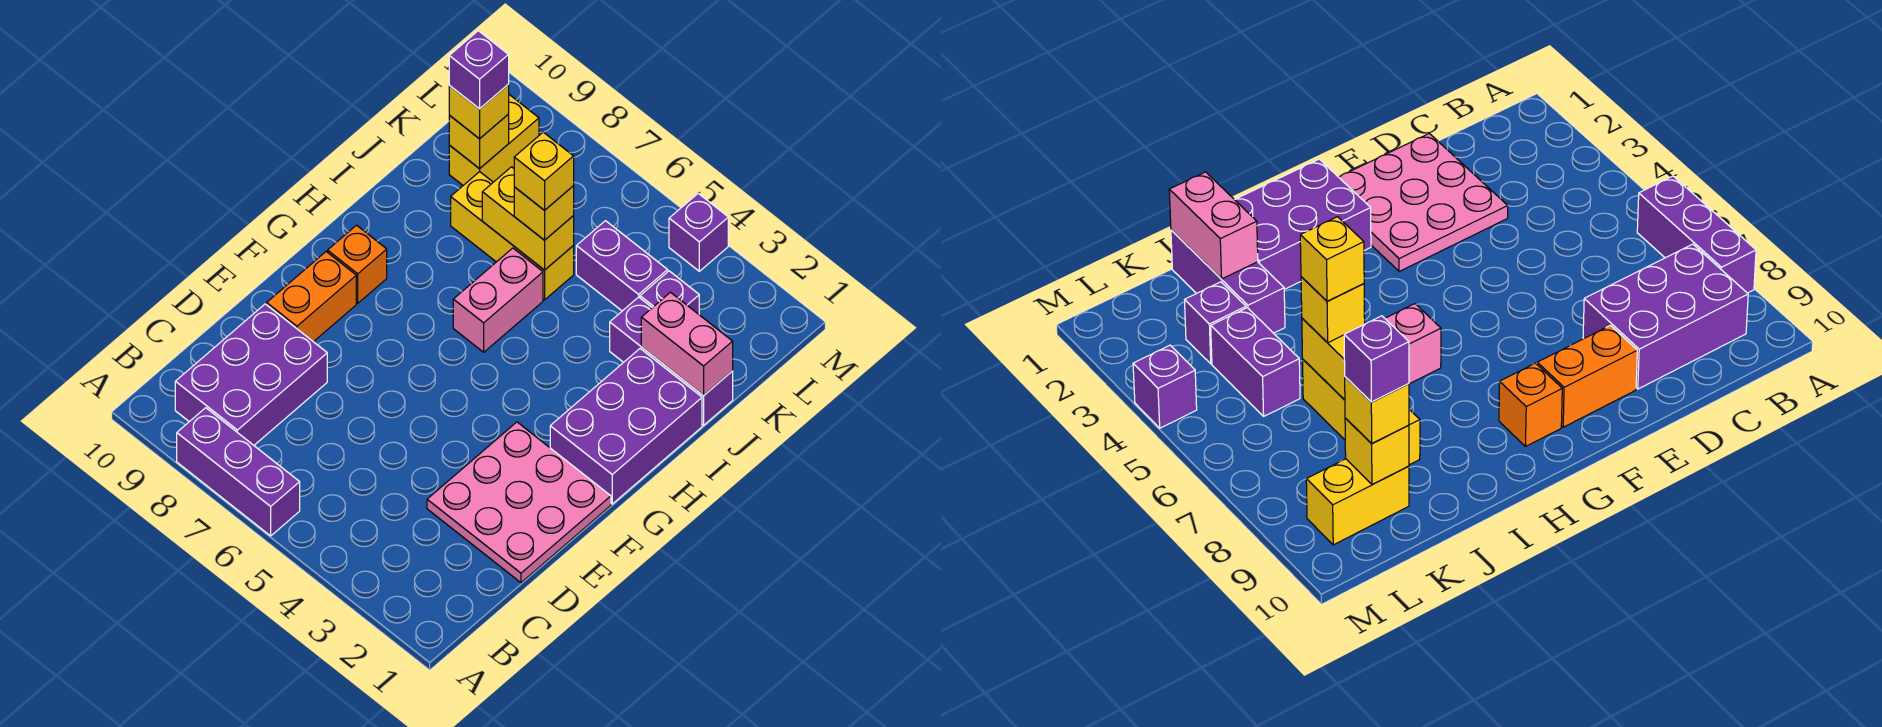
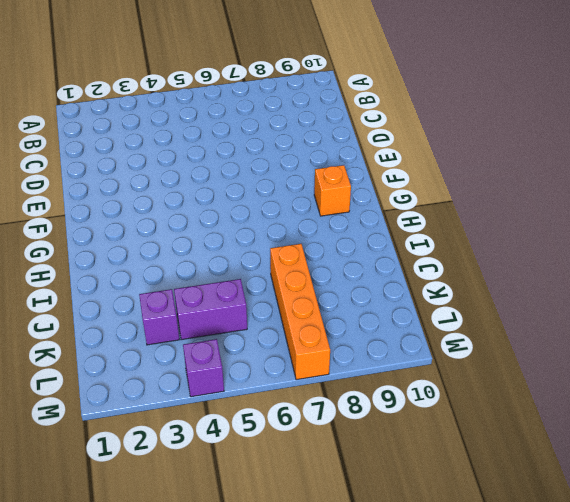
orange brick J7:M7 level 1 -> yellow brick J6:J8 level 1
none -> purple brick A6:A8 level 1
none -> purple brick B8:D9 level 1
none -> pink plate D1:F3 level 1

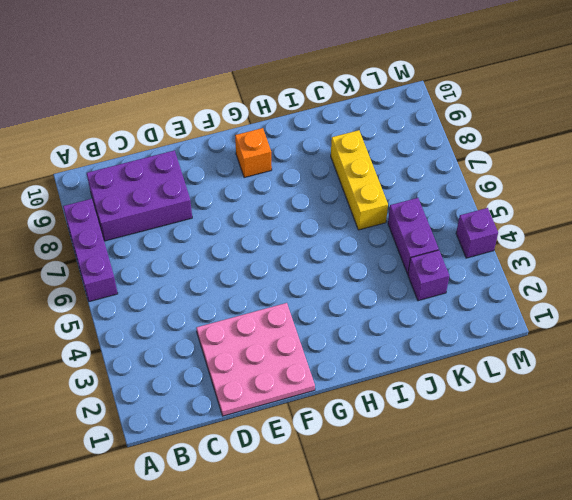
none -> orange brick E9:F9 level 1
none -> purple brick G1:I2 level 1
none -> pink brick H6:I6 level 1

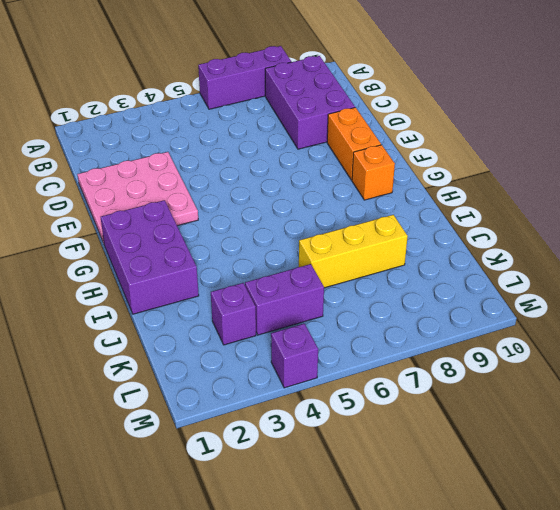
none -> pink brick H6:I6 level 1
none -> purple brick J1:J3 level 1
none -> yellow brick K9:L9 level 1

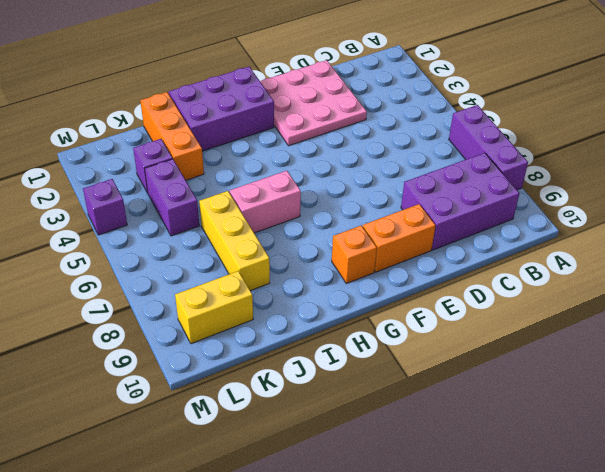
orange brick J1:J3 level 1 -> purple brick J1:J3 level 1
none -> pink brick J1:J2 level 2
none -> yellow brick J6:J7 level 2
none -> yellow brick K9 level 2

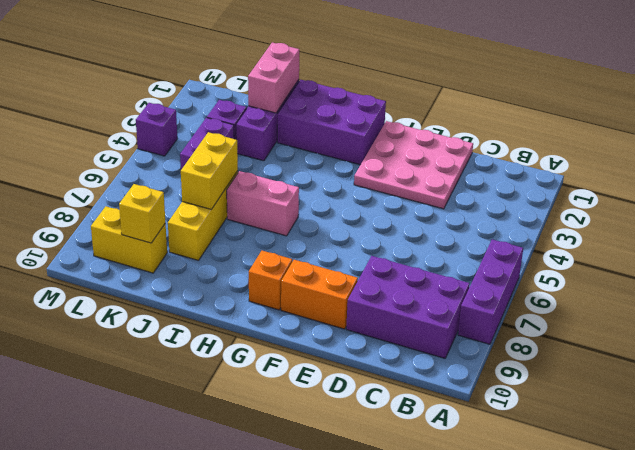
none -> yellow brick J6 level 3
none -> yellow brick K9 level 3
none -> yellow brick J6 level 4

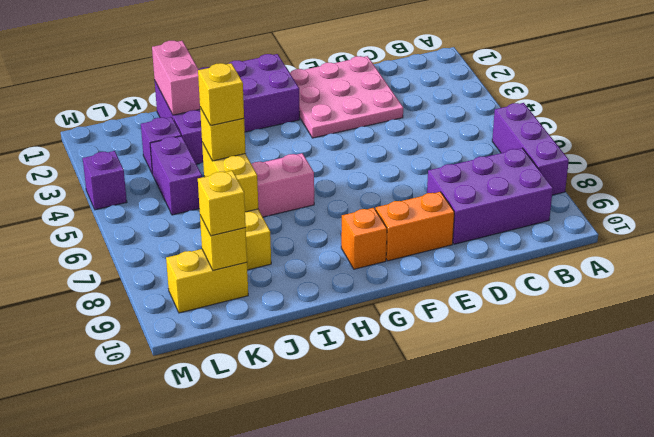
none -> purple brick K9 level 4

